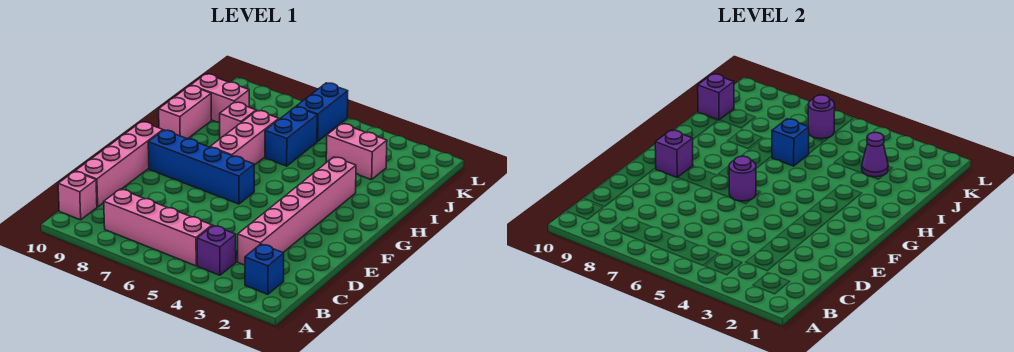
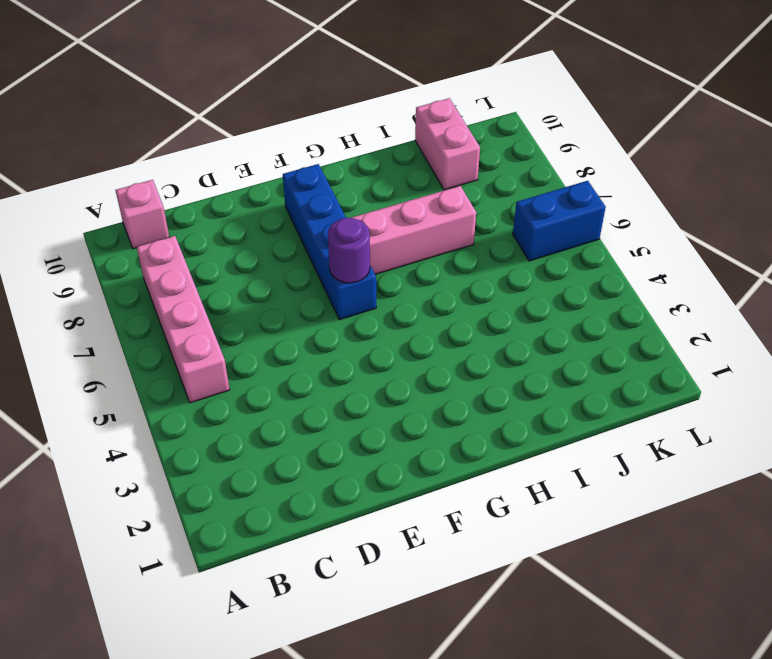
none -> blue brick B2 level 1
none -> purple brick B4 level 1
none -> pink brick C3:H3 level 1

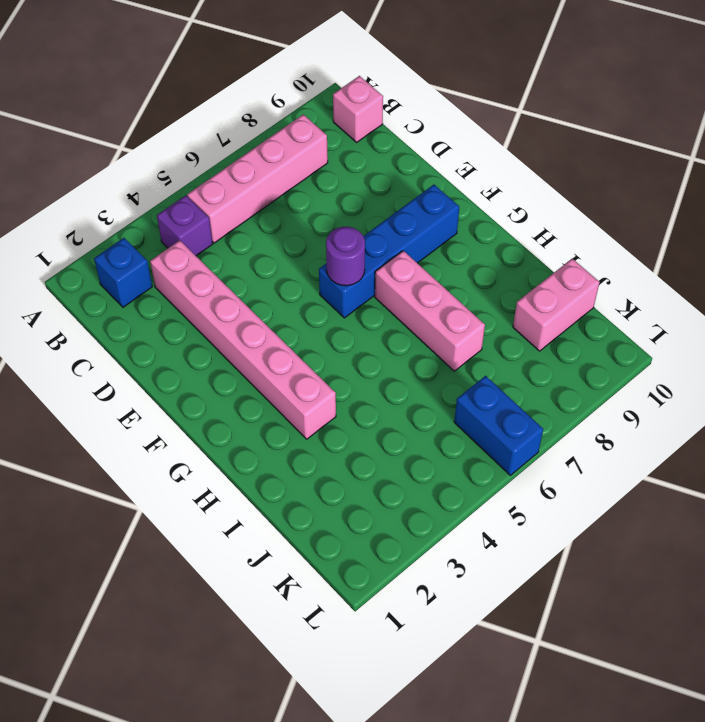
none -> pink brick C10:F10 level 1
none -> pink brick H10:I10 level 1
none -> blue brick I6:J6 level 1

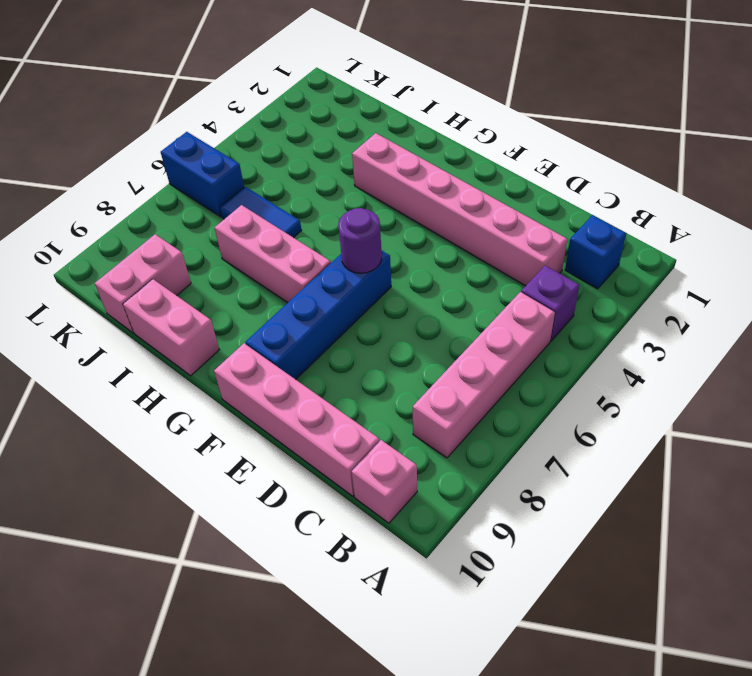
blue tile I6:J6 level 1 -> blue brick I6:J6 level 1
none -> pink brick I8 level 1
none -> pink brick J3:J4 level 1
none -> purple brick F9 level 2

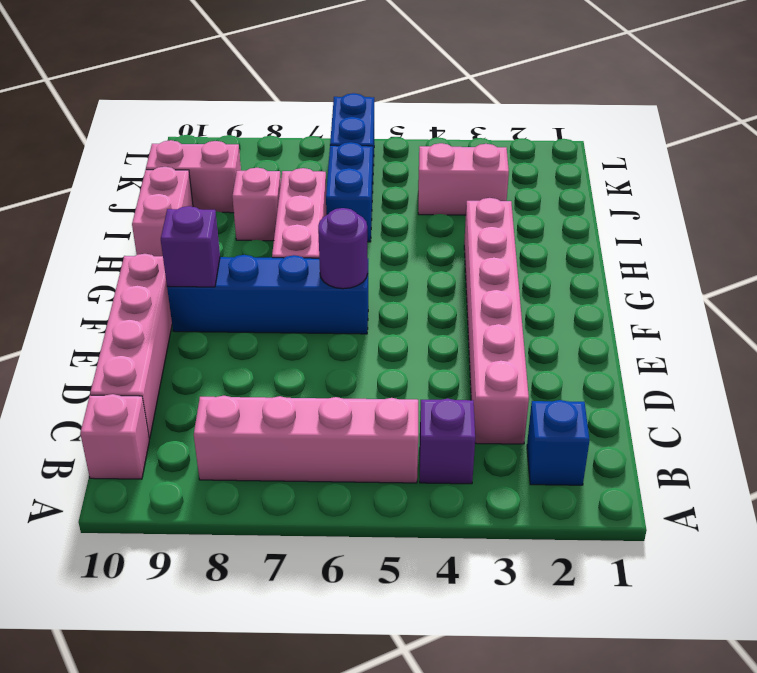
none -> blue brick I6 level 2
none -> purple cone J3 level 2
none -> purple brick J10 level 2

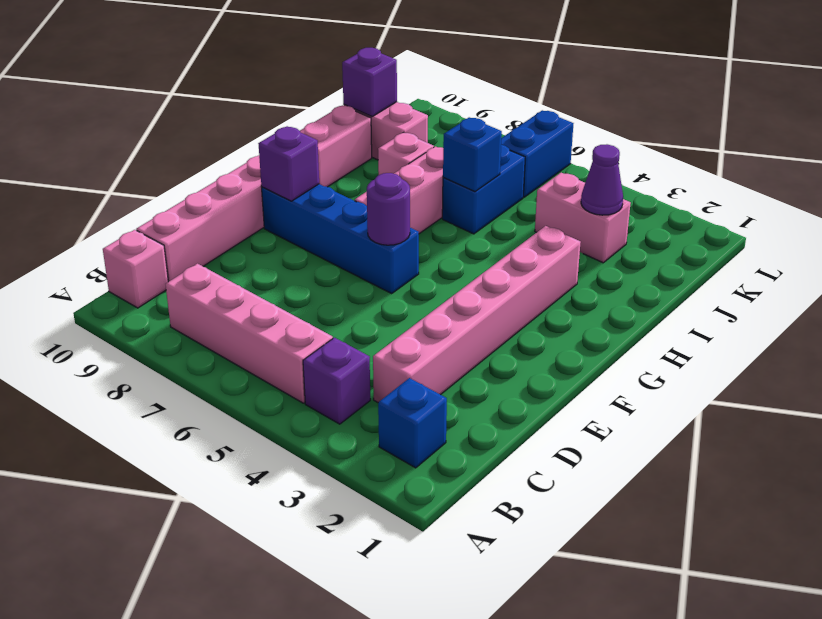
none -> purple round brick K6 level 2

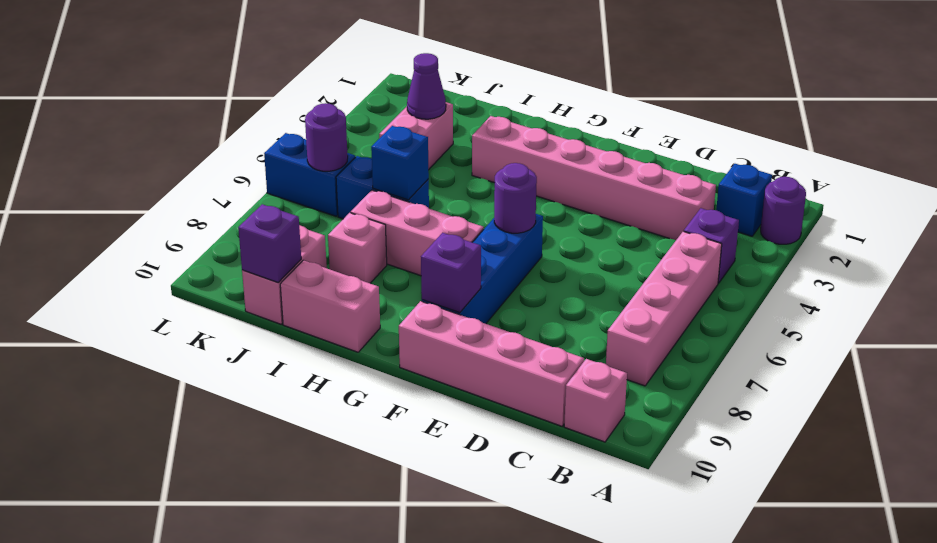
purple round brick A2 level 1 -> none

